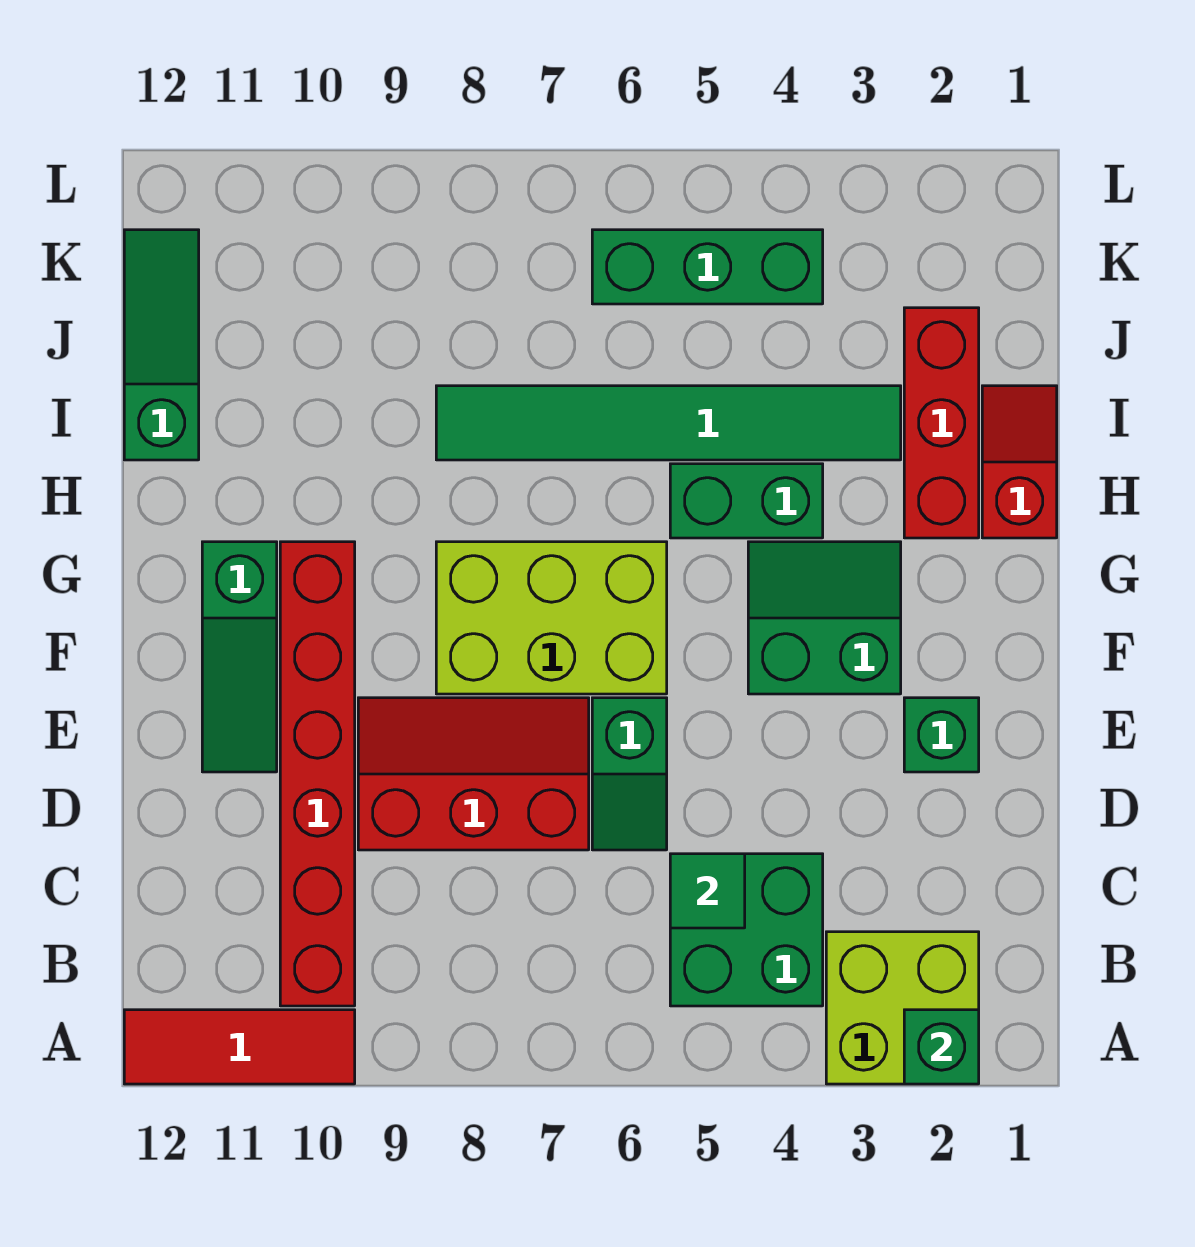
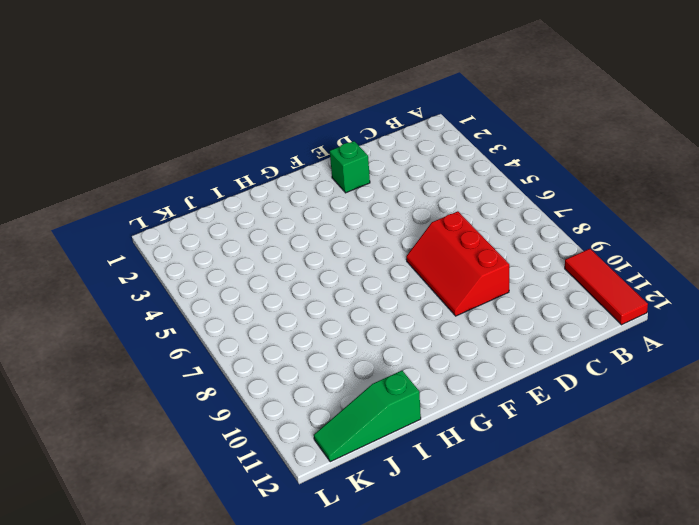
none -> lime brick A2:B3 level 1
none -> green brick B4:C5 level 1
none -> red brick B10:G10 level 1

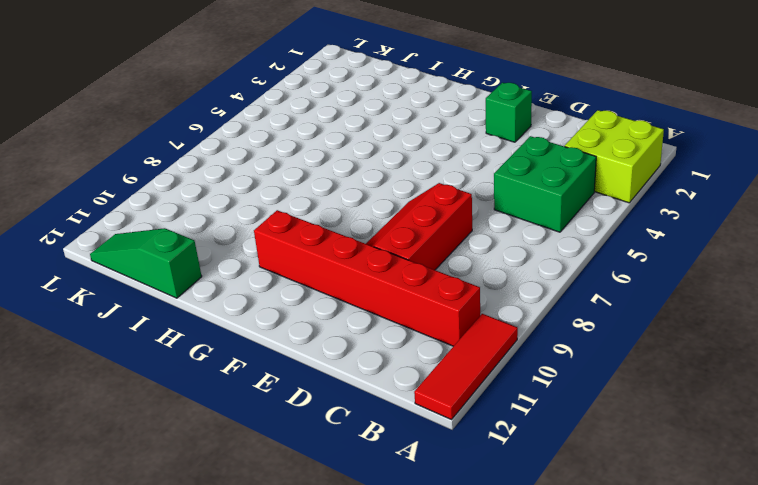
none -> green slope D6:E6 level 1 top E
none -> green slope E11:G11 level 1 top G
none -> green slope F3:G4 level 1 top F

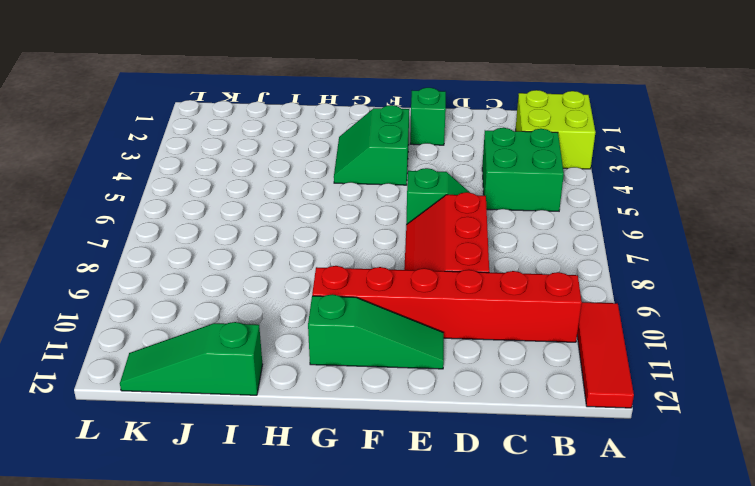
none -> lime brick F6:G8 level 1
none -> red slope H1:I1 level 1 top H
none -> red brick H2:J2 level 1

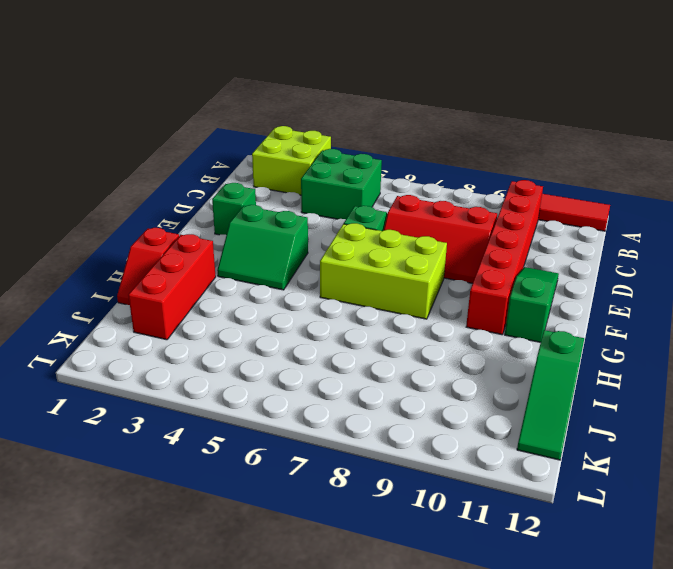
none -> green brick H4:H5 level 1
none -> green tile I3:I8 level 1
none -> green brick K4:K6 level 1

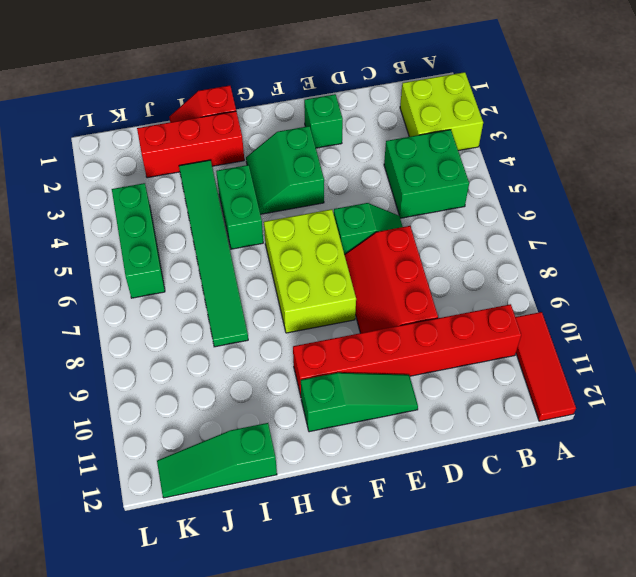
none -> green brick A2 level 2
none -> green tile C5 level 2

